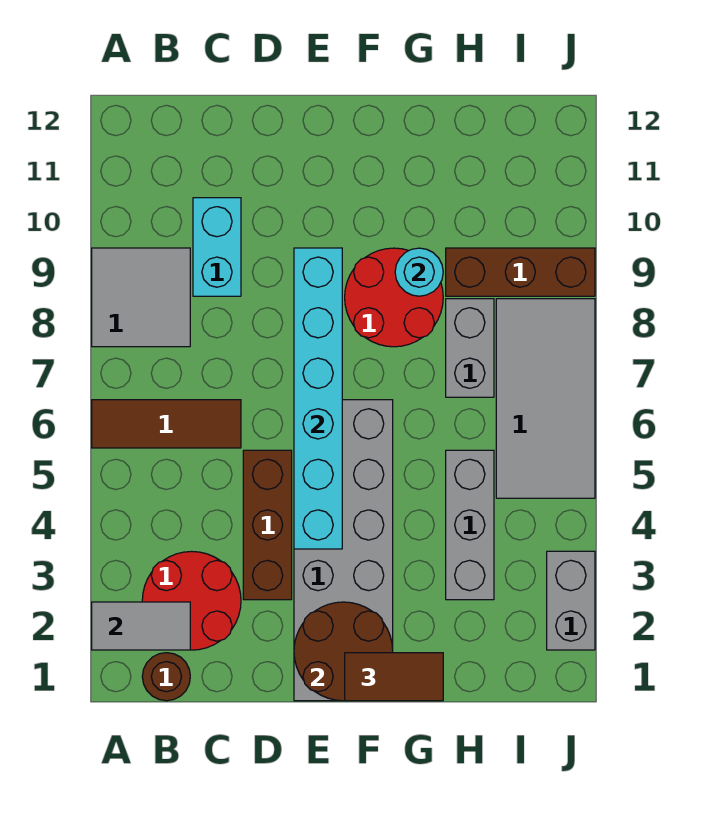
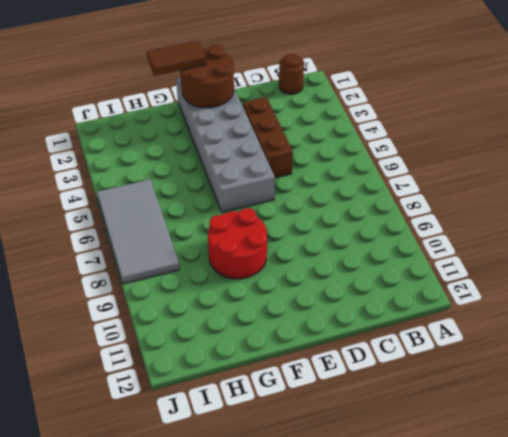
none -> brown tile A6:C6 level 1
none -> grey tile A8:B9 level 1
none -> red round brick B2:C3 level 1

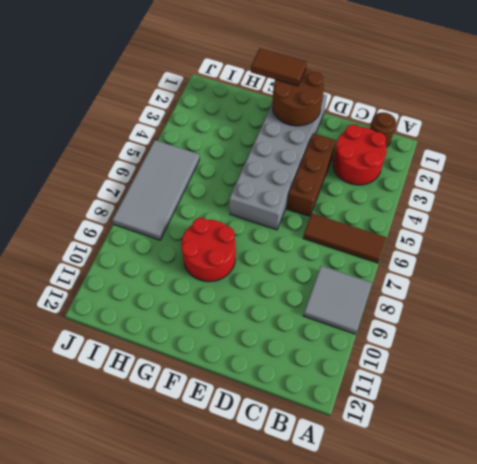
none -> cyan brick C9:C10 level 1
none -> grey brick H3:H5 level 1
none -> grey brick H7:H8 level 1

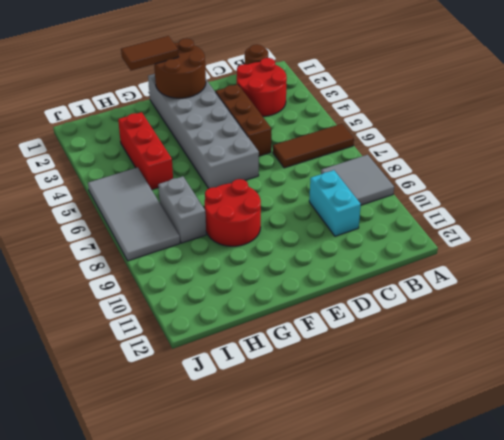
red brick H3:H5 level 1 -> grey brick H3:H5 level 1
none -> brown brick H9:J9 level 1
none -> grey brick J2:J3 level 1
none -> grey tile A2:B2 level 2

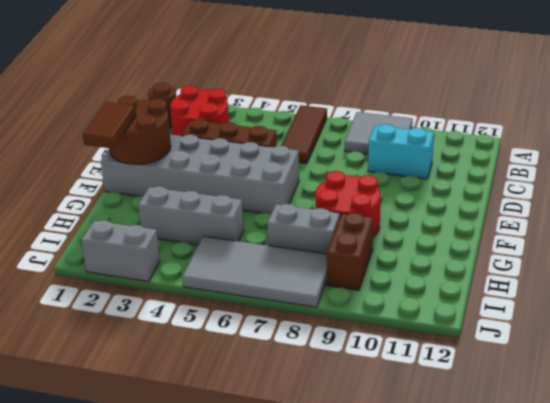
brown brick H9:I9 level 1 -> brown brick H9:J9 level 1
none -> grey tile A2:B2 level 2
none -> cyan brick E4:E9 level 2
none -> cyan round brick G9 level 2

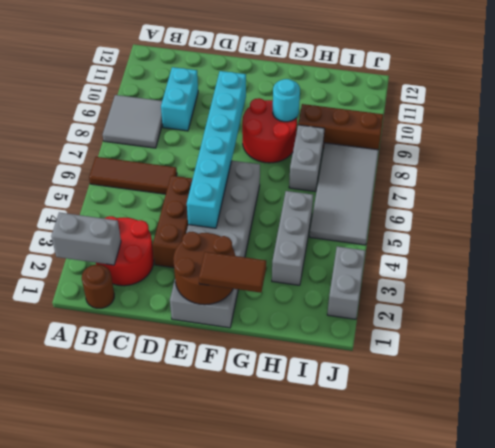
grey brick A2:B2 level 2 -> grey tile A2:B2 level 2

